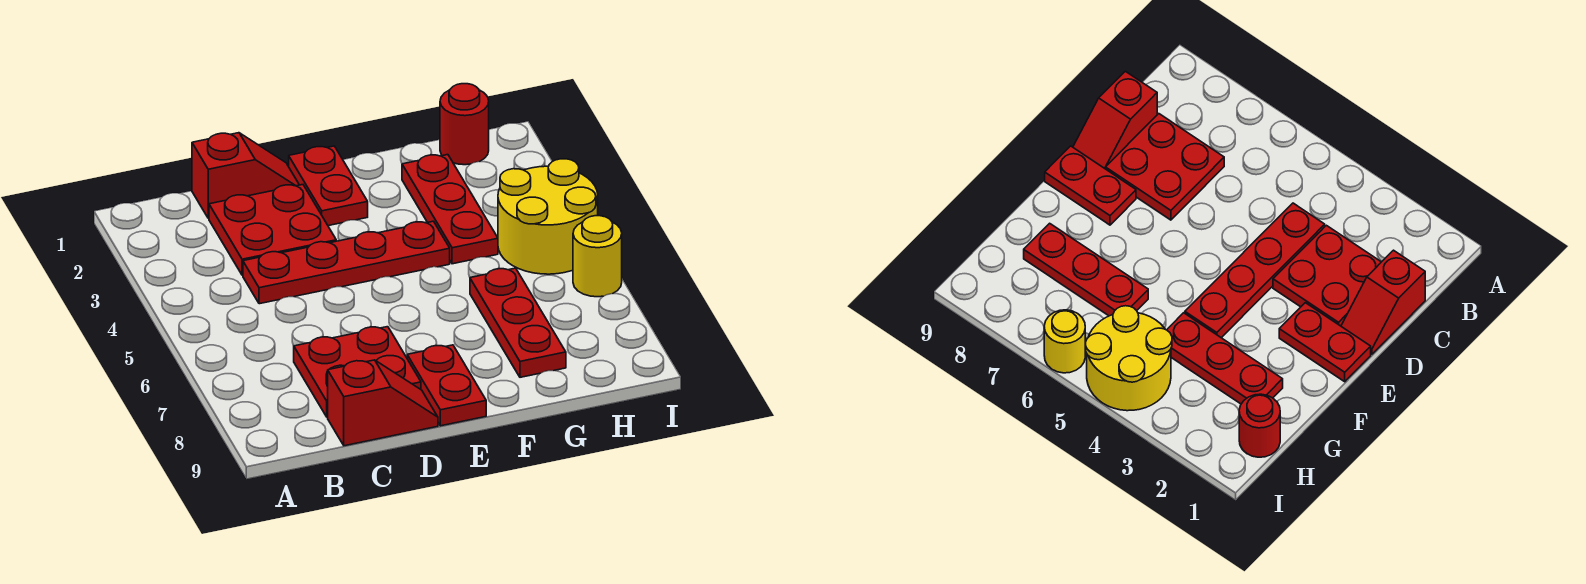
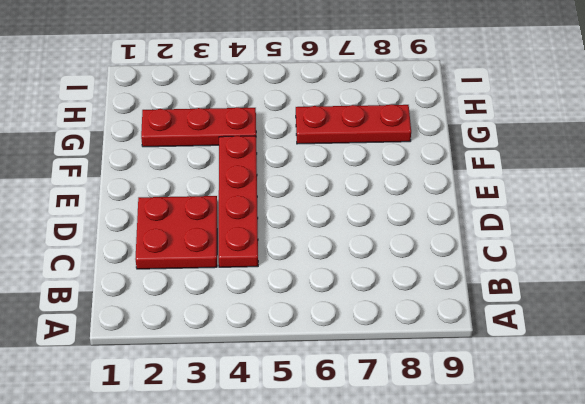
none -> red slope C1:D1 level 1 top C
none -> red plate C7:D8 level 1
none -> red slope C9:D9 level 1 top C

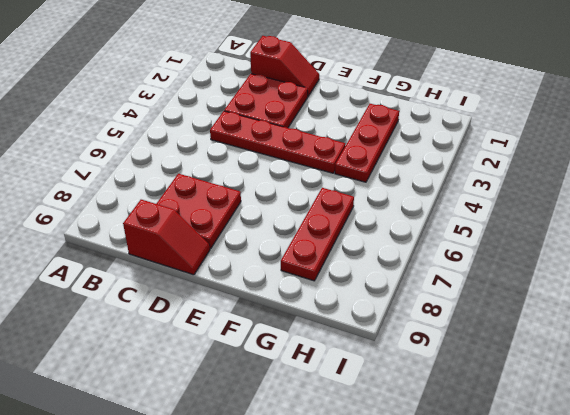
none -> red plate E1:E2 level 1
none -> red plate E8:E9 level 1
none -> red round brick H1 level 1

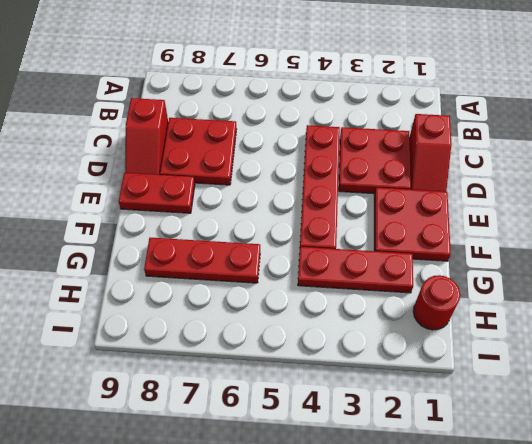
red plate E1:F2 level 1 -> red plate E1:E2 level 1
none -> yellow round brick H4:I5 level 1
none -> yellow round brick I6 level 1

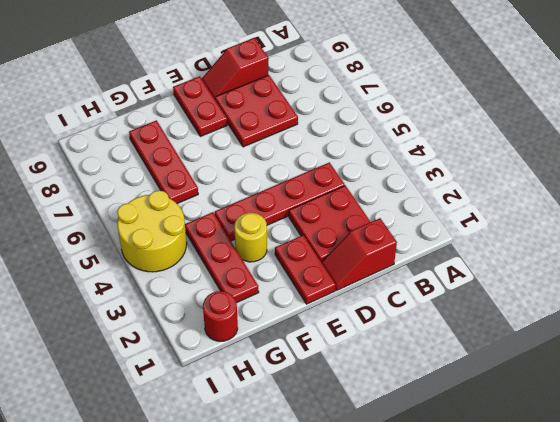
yellow round brick F3 level 1 -> yellow round brick I6 level 1

